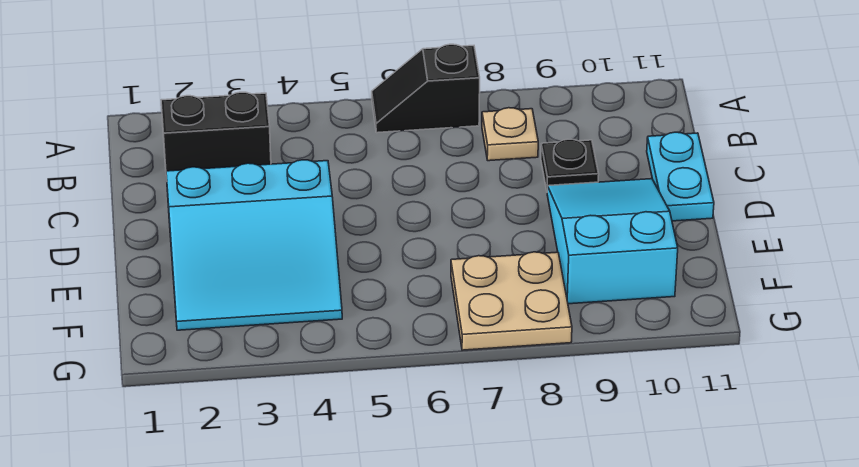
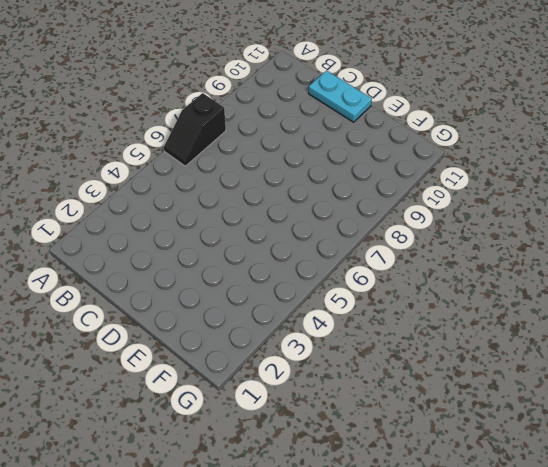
none -> black brick B2:B3 level 1
none -> tan plate B8 level 1

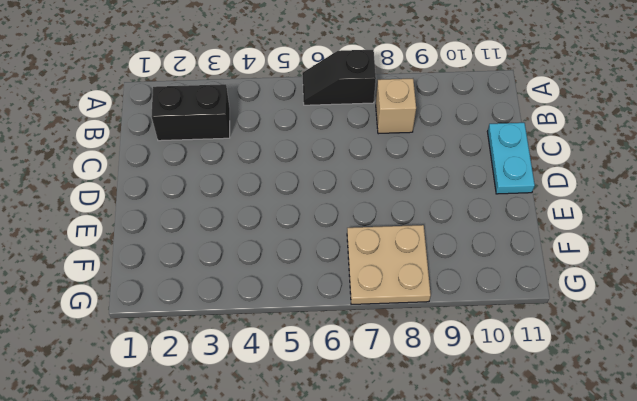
tan brick B8 level 1 -> tan plate B8 level 1
none -> black plate C9 level 1
none -> cyan slope D2:F4 level 1 top D

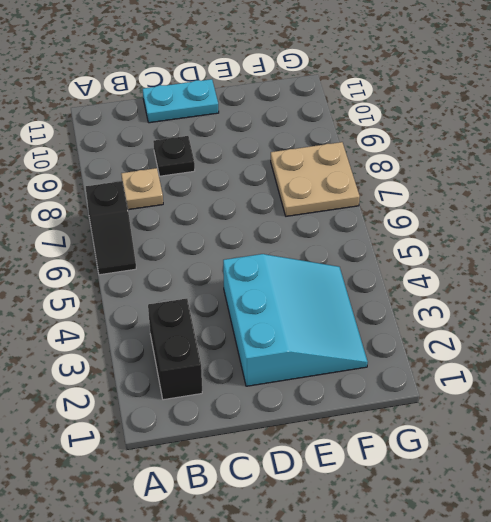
none -> cyan slope D9:F10 level 1 top F

